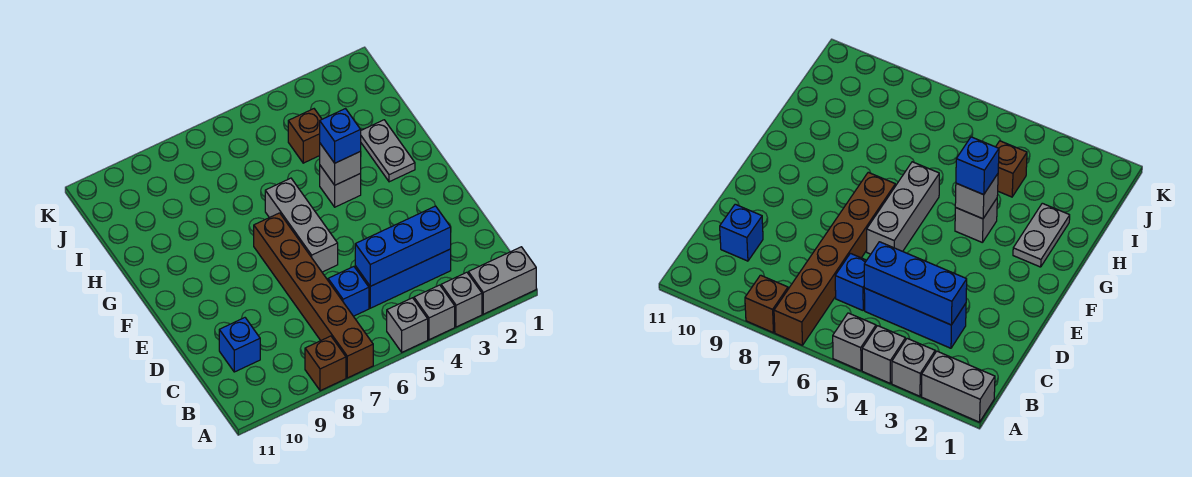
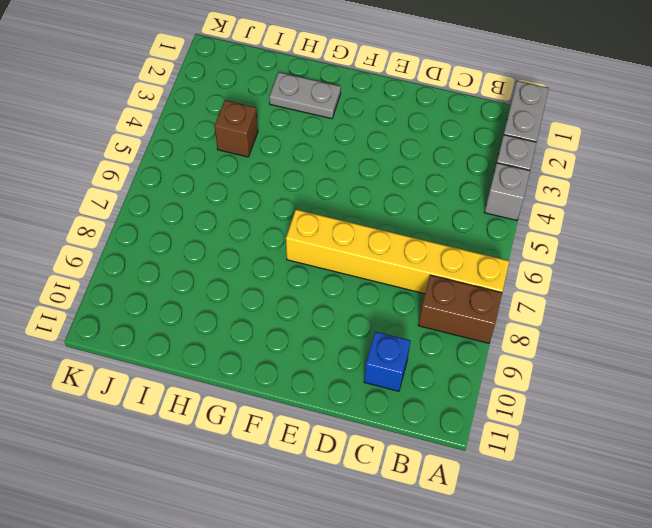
yellow brick A7:F7 level 1 -> brown brick A7:F7 level 1
brown brick A8:B8 level 1 -> brown brick A8 level 1
none -> grey brick A5 level 1
none -> blue brick C3:C5 level 1
none -> blue brick C6 level 1

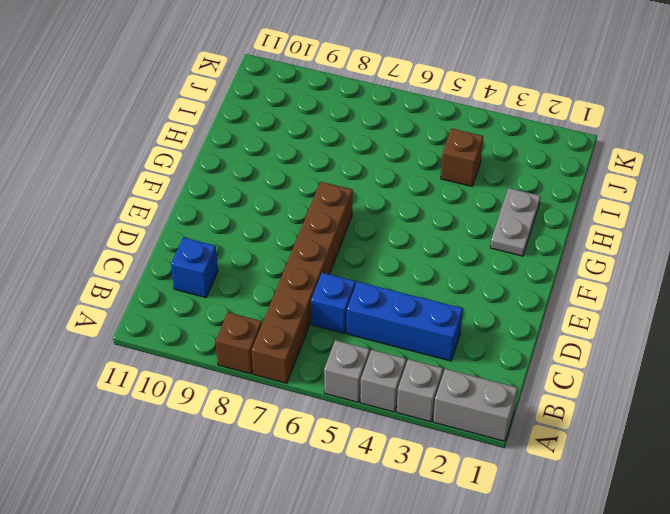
none -> grey brick E6:G6 level 1
none -> grey brick G4 level 1
none -> blue brick C3:C5 level 2

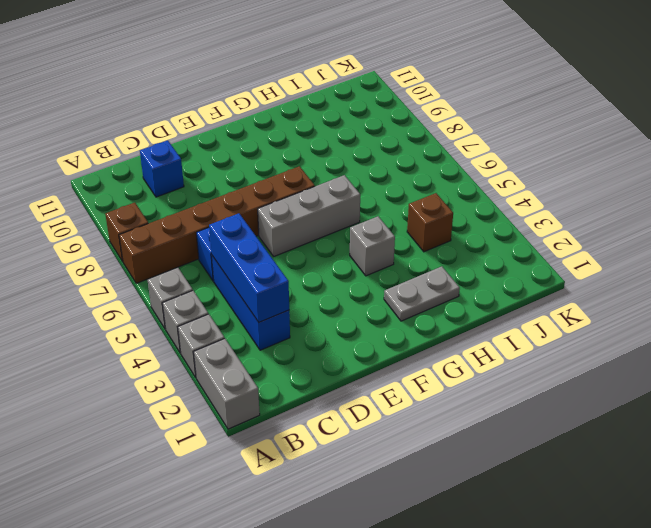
none -> grey brick G4 level 2
none -> blue brick G4 level 3

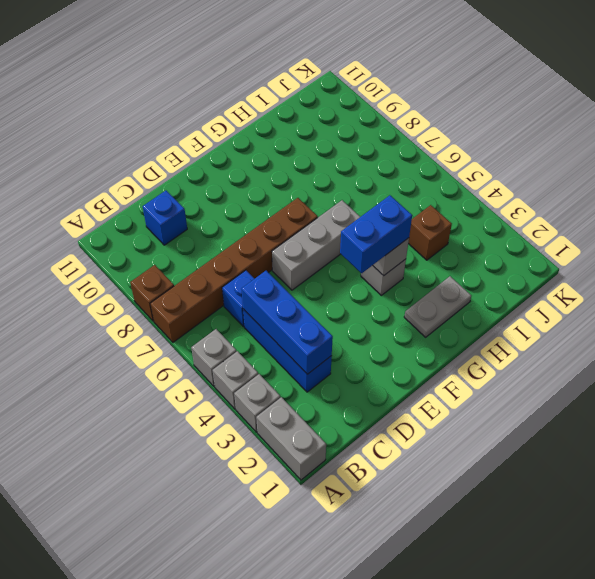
blue brick F4:G4 level 3 -> blue brick G4 level 3

